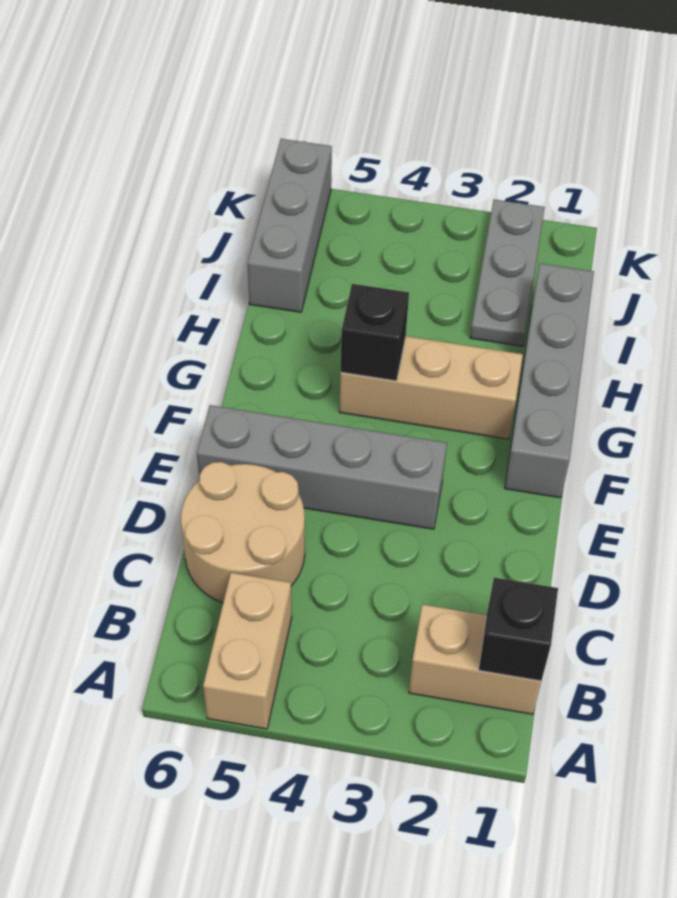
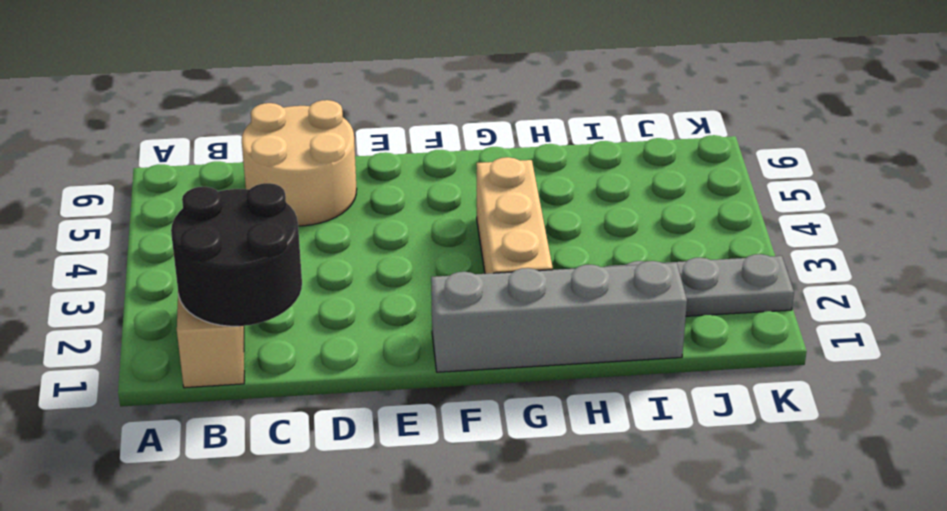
black round brick B1:C2 level 2 -> black brick B1 level 2
none -> tan brick A5:B5 level 1
none -> grey brick E3:E6 level 1

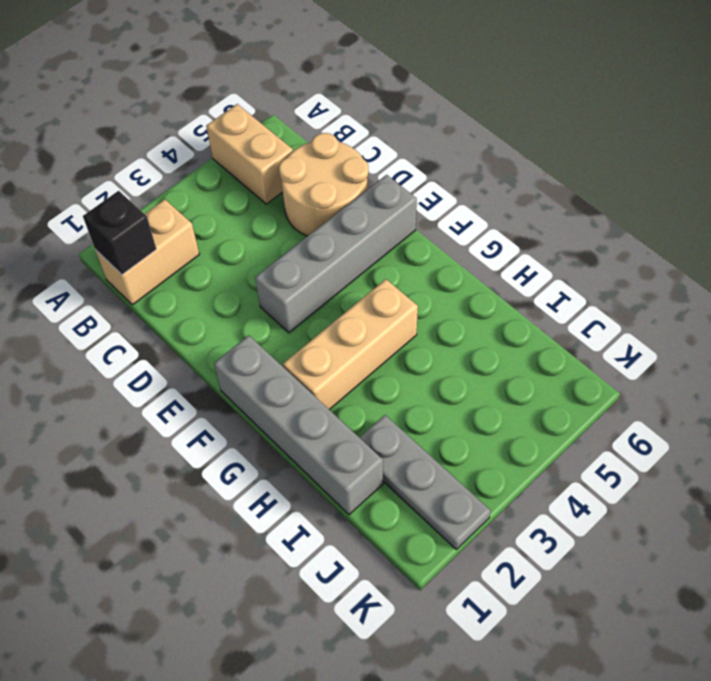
none -> grey brick I6:K6 level 1
none -> black brick G4 level 2

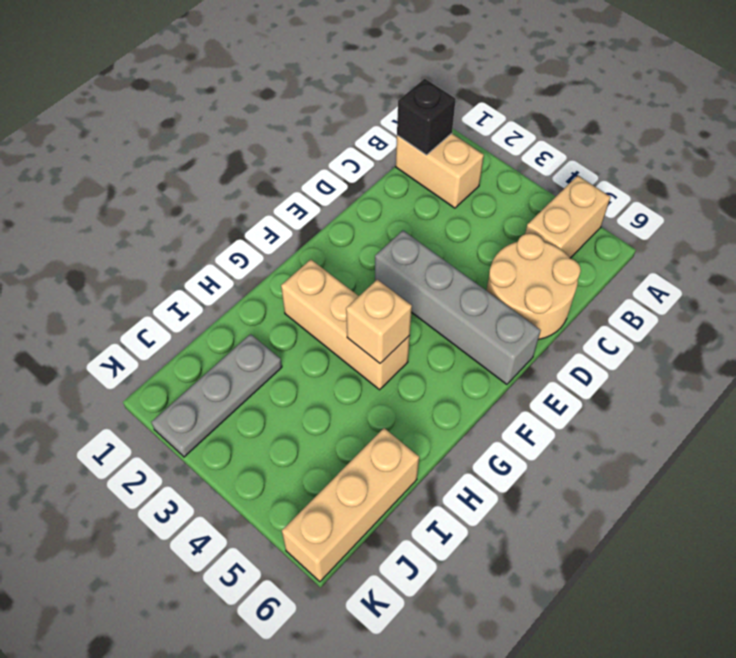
tan brick G4 level 2 -> black brick G4 level 2
tan brick I6:K6 level 1 -> grey brick I6:K6 level 1
none -> grey brick F1:I1 level 1

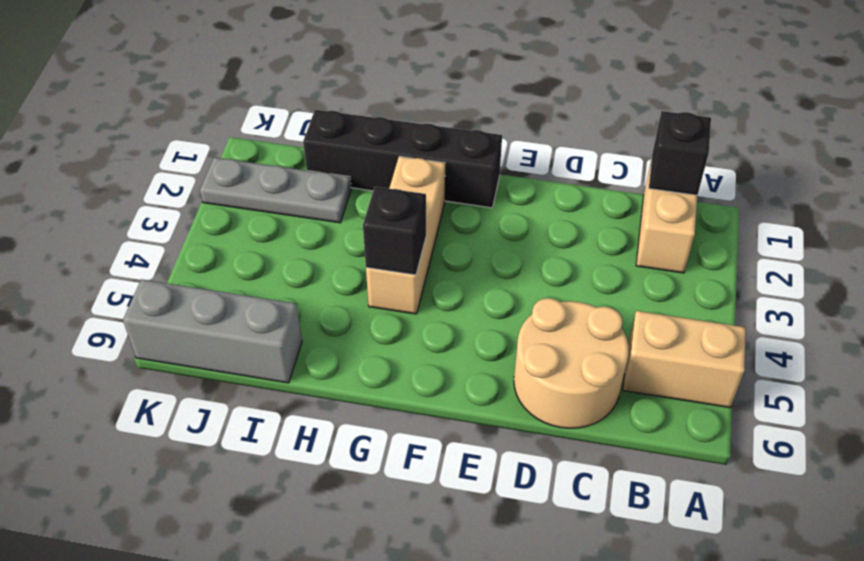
black brick F1:I1 level 1 -> grey brick F1:I1 level 1
none -> grey brick E3:E6 level 1

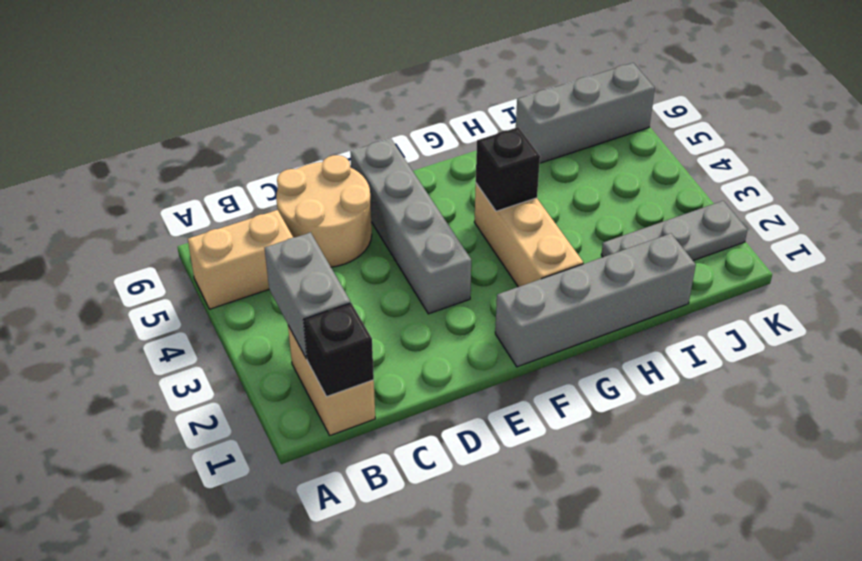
grey brick B2:B3 level 2 -> none

